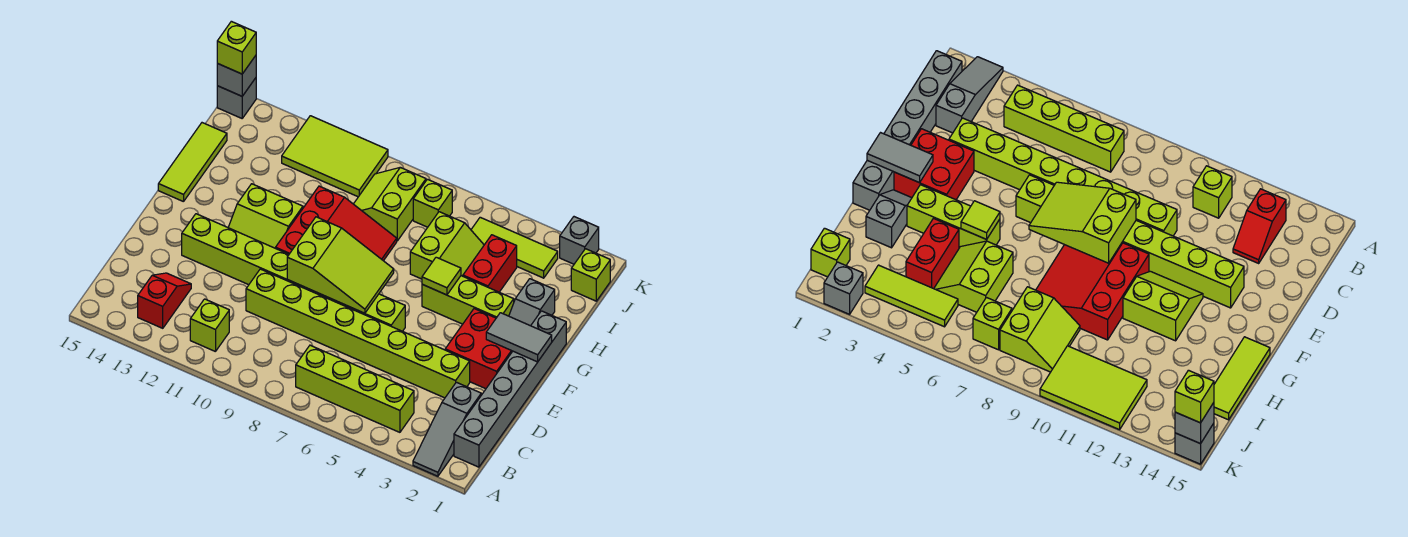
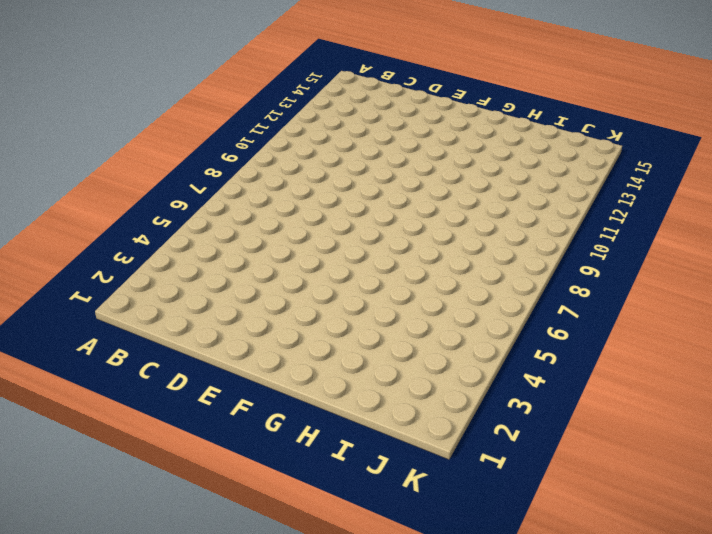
none -> grey slope A2:C2 level 1 top C
none -> grey brick B1:G1 level 1
none -> lime brick B4:B7 level 1

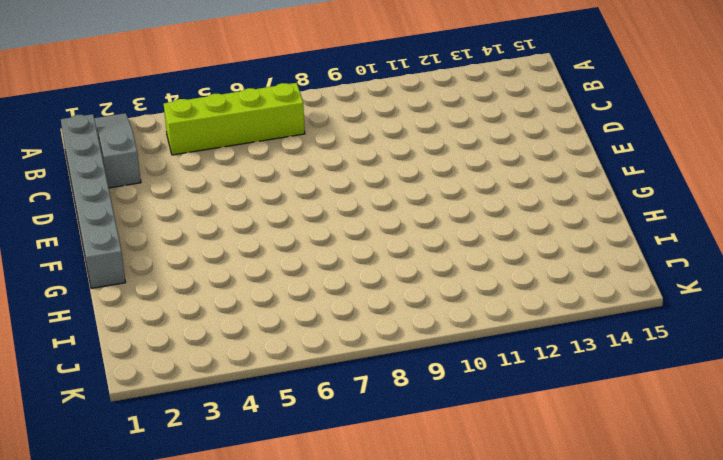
none -> lime brick B11 level 1
none -> red slope B13:C13 level 1 top B
none -> lime brick D3:D10 level 1

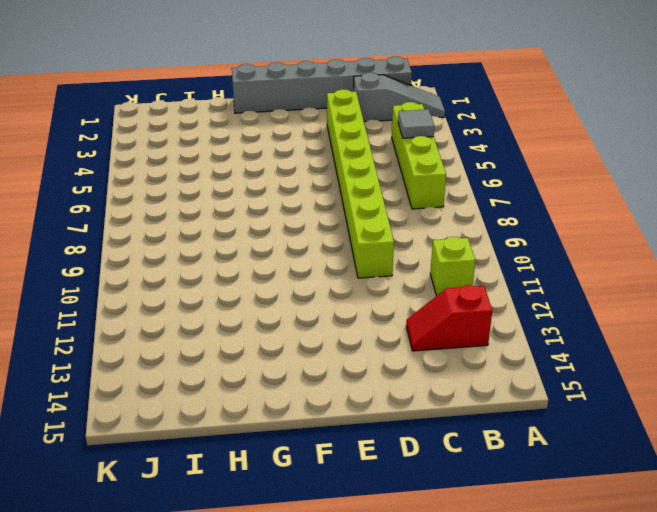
grey tile B5 level 2 -> none
none -> red brick E2:F3 level 1
none -> lime brick E6:E13 level 1
none -> red slope F8:H10 level 1 top 10

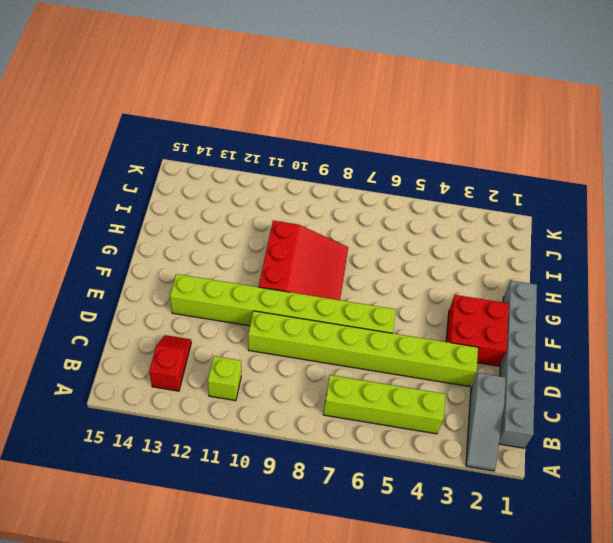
none -> lime slope F11:G12 level 1 top G
none -> grey slope G2:H2 level 1 top H
none -> lime brick G3:G5 level 1

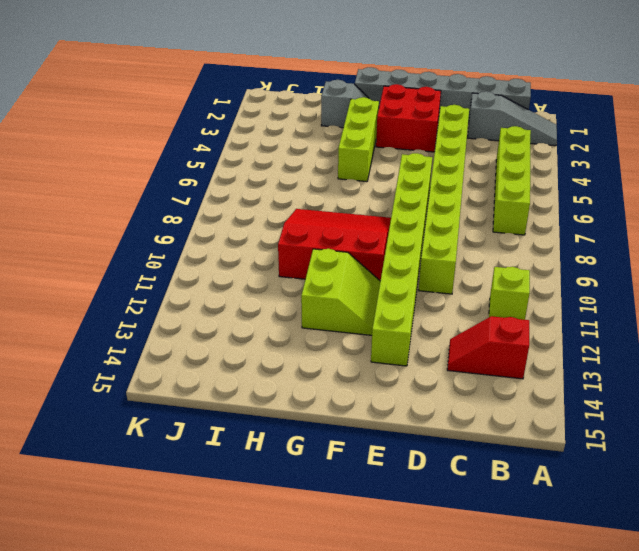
none -> lime tile G15:I15 level 1
none -> red brick H4:I4 level 1
none -> lime slope H5:I6 level 1 top 6

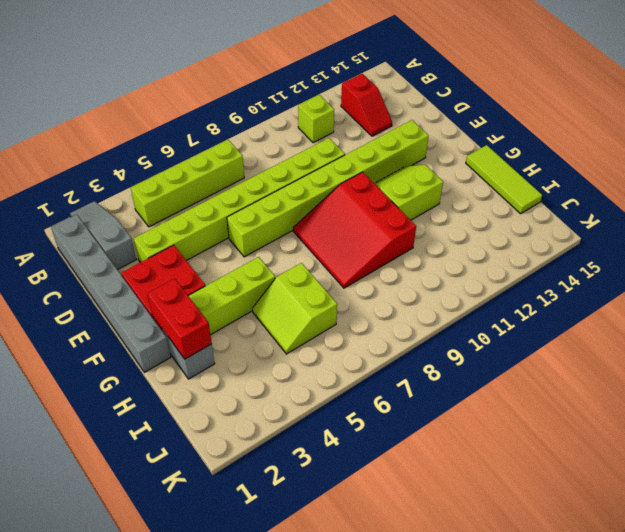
red brick G2:H2 level 2 -> red brick H4:I4 level 1
none -> lime slope I8:J9 level 1 top 8
none -> lime brick J1 level 1
none -> lime tile J3:J5 level 1

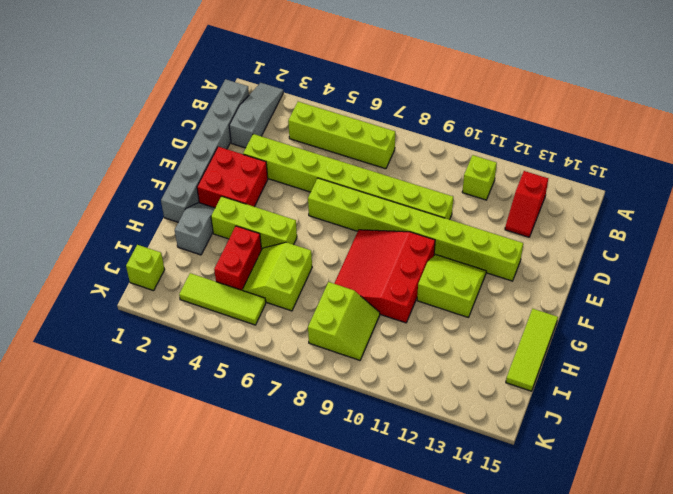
none -> lime brick J7 level 1
none -> lime tile J10:K12 level 1
none -> grey brick K2 level 1

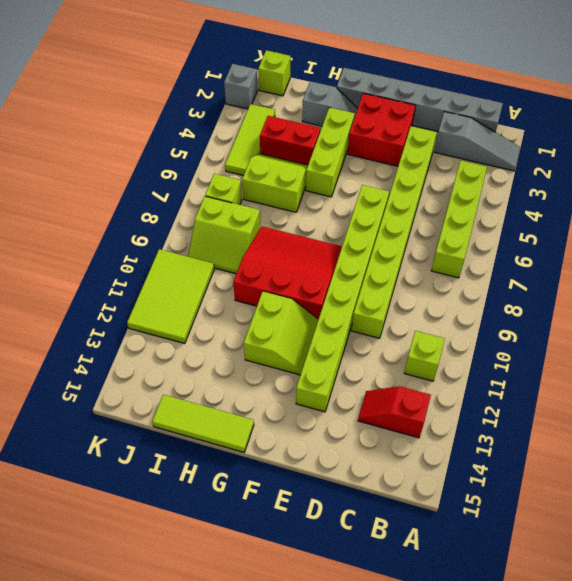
none -> grey brick K15 level 1
none -> lime slope E7:F9 level 2 top 9
none -> grey tile F1:F2 level 2

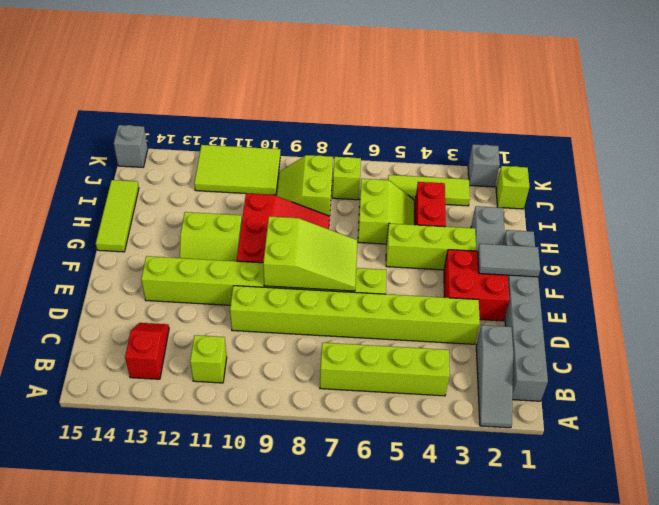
none -> lime tile G5 level 2
none -> grey brick K15 level 2
none -> lime brick K15 level 3

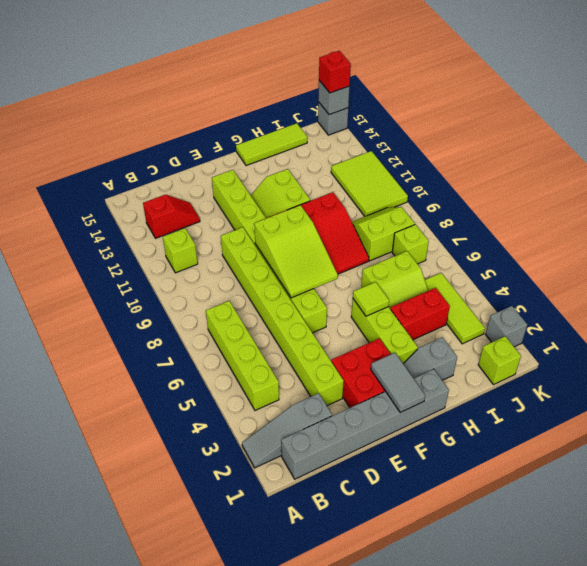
red brick K15 level 3 -> lime brick K15 level 3

